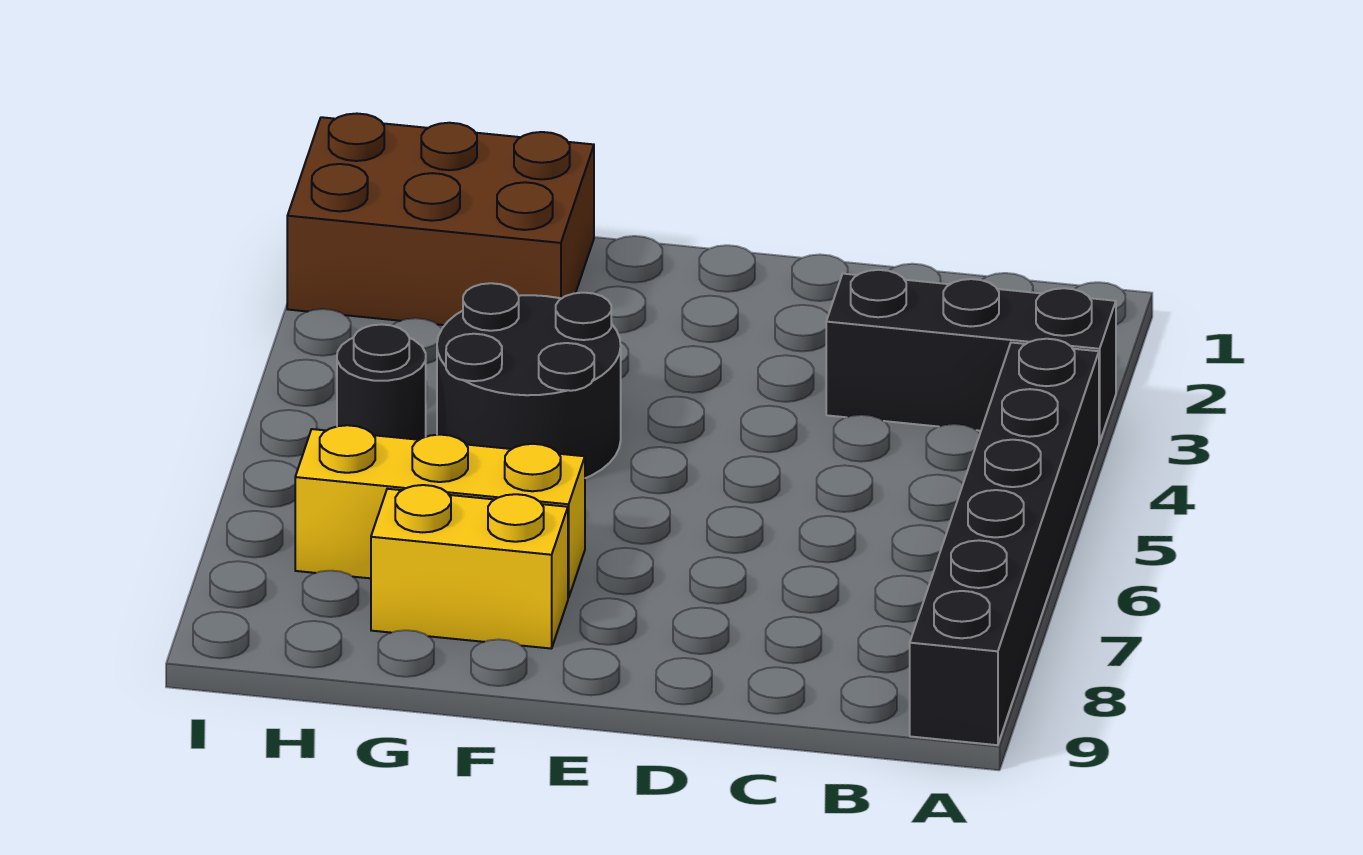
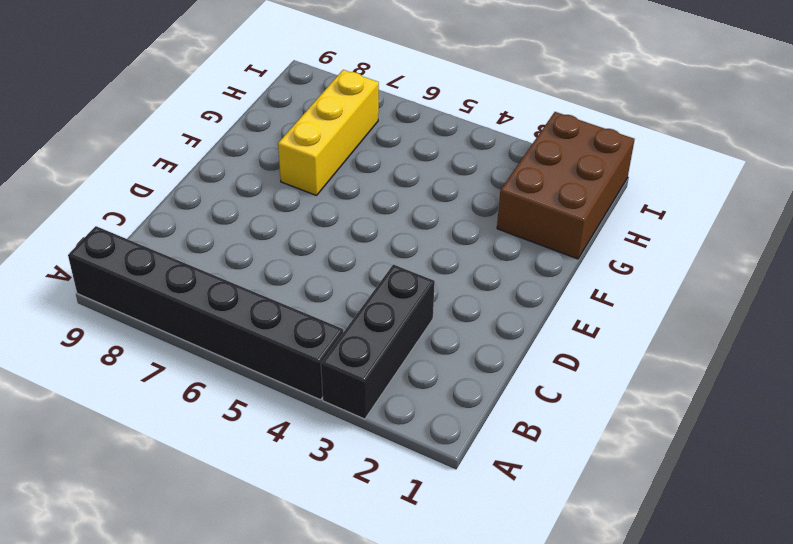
none -> black round brick F4:G5 level 1
none -> yellow brick F8:G8 level 1

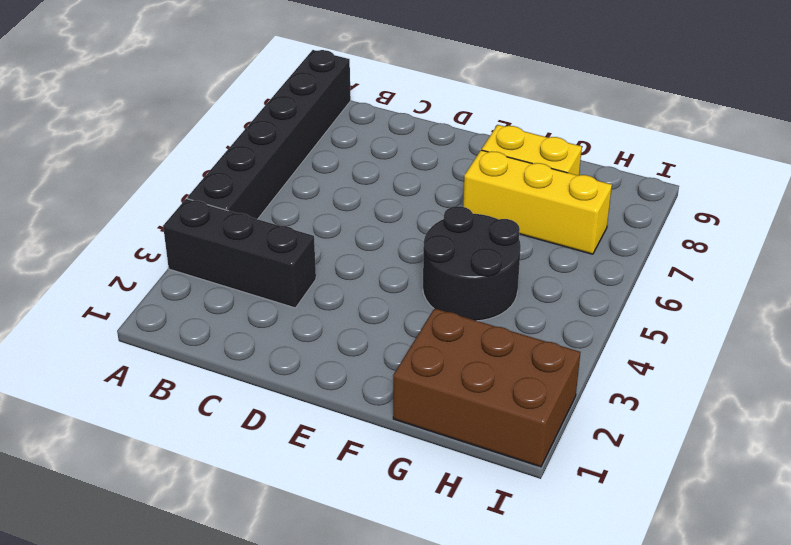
none -> black round brick H5 level 1

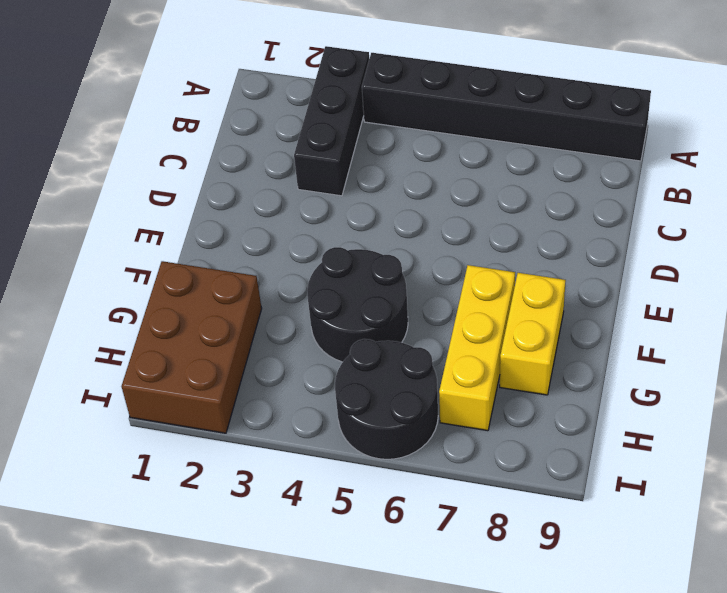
black round brick H5:I6 level 1 -> black round brick H5 level 1

